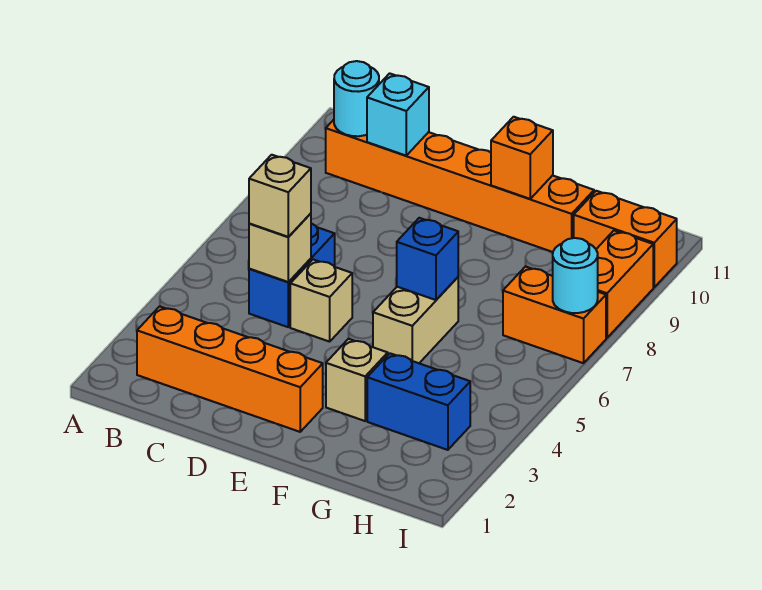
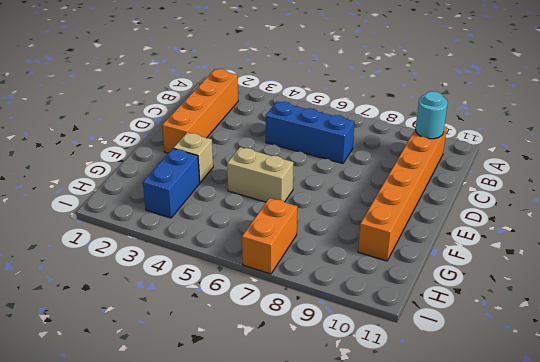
blue brick C5:C7 level 1 -> blue brick C5:C6 level 1
none -> tan brick D5 level 1
none -> orange brick H10:I10 level 1
none -> orange brick I8:I9 level 1

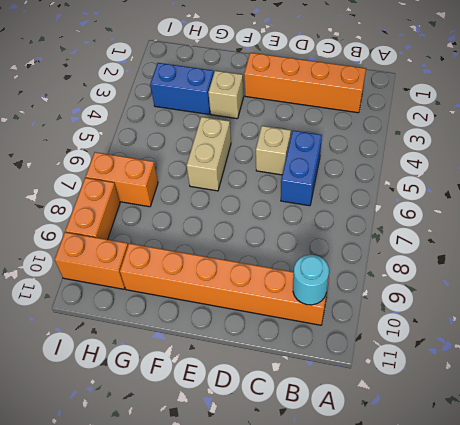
none -> tan brick C5 level 2
none -> cyan brick C10 level 2
none -> blue brick F6 level 2

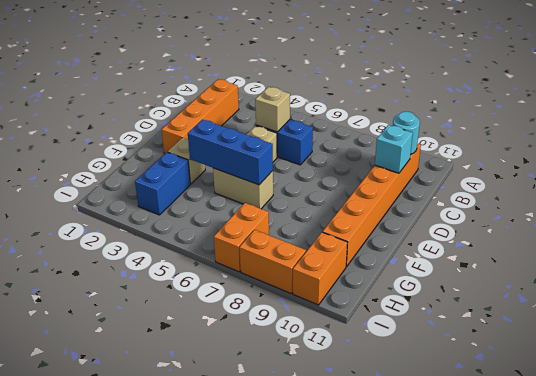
blue brick F4:F6 level 2 -> blue brick F6 level 2
none -> orange brick F10 level 2
none -> cyan round brick I7 level 2
none -> tan brick C5 level 3

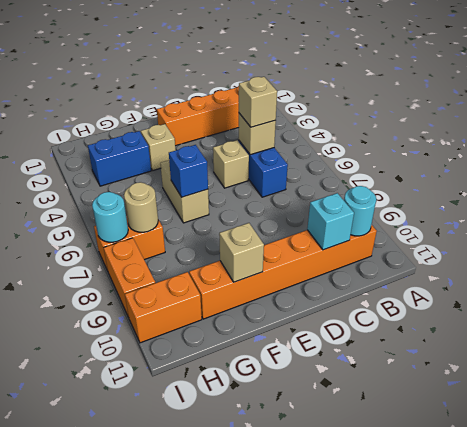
tan brick F10 level 2 -> orange brick F10 level 2
tan round brick H7 level 2 -> none

